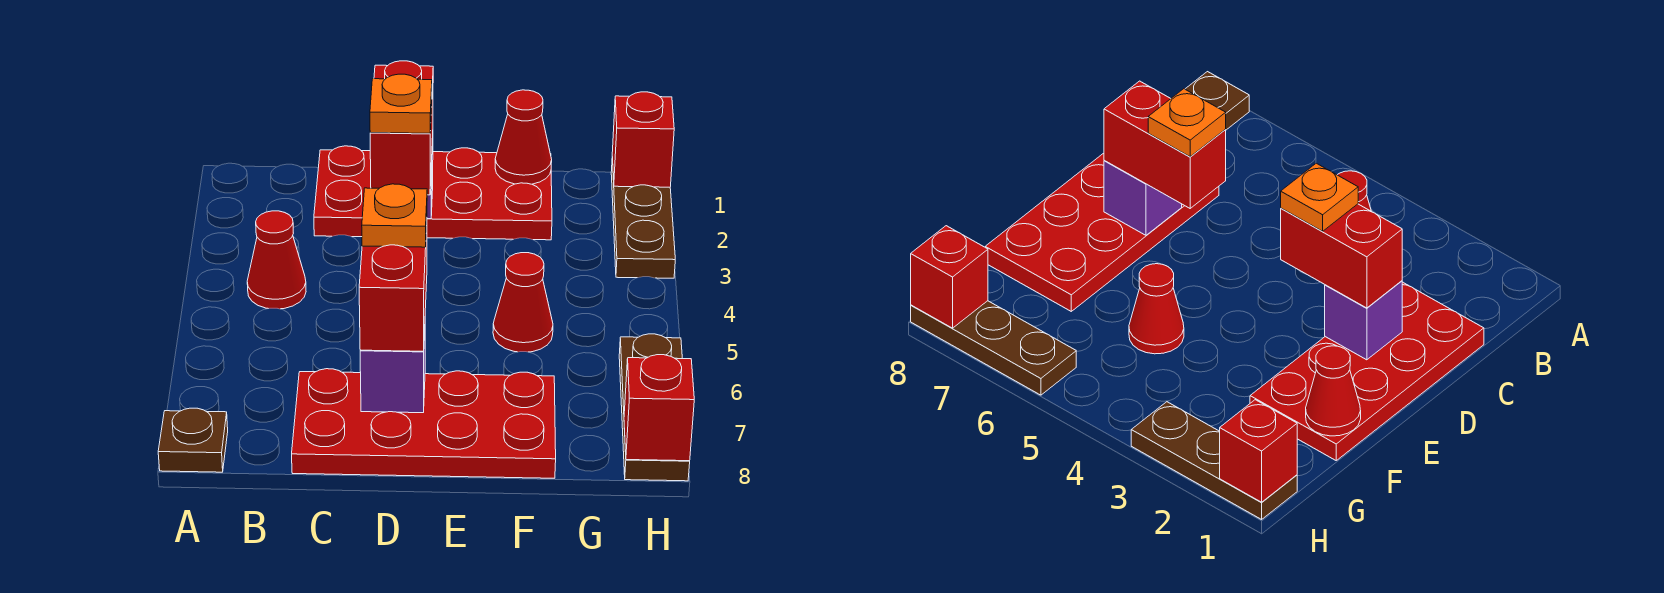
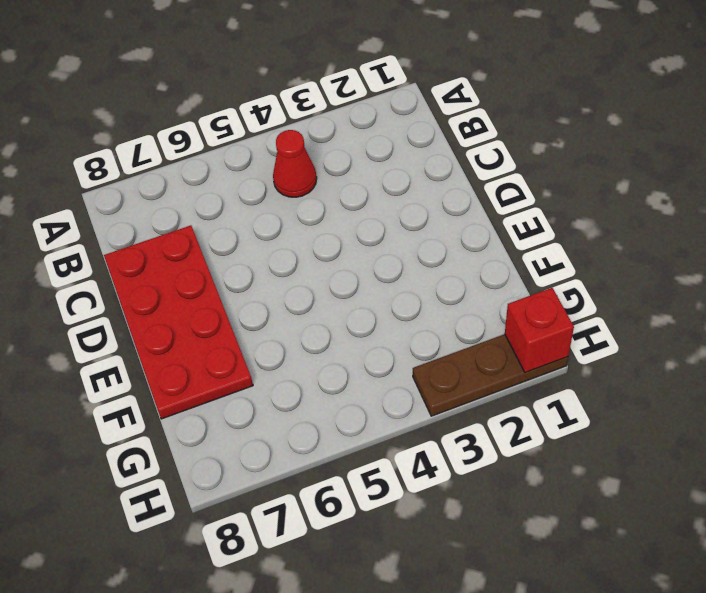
none -> brown plate A8 level 1
none -> red plate C1:F2 level 1
none -> red cone F5 level 1

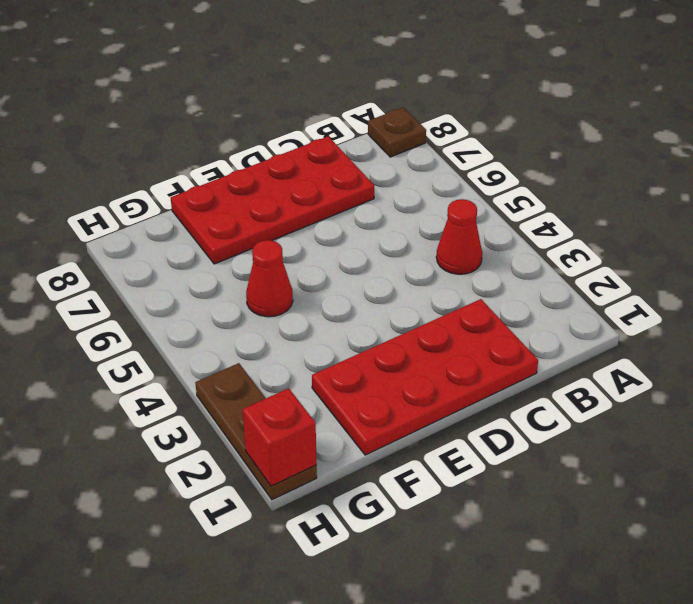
none -> brown plate H6:H8 level 1
none -> purple brick D2 level 2
none -> purple brick D7 level 2

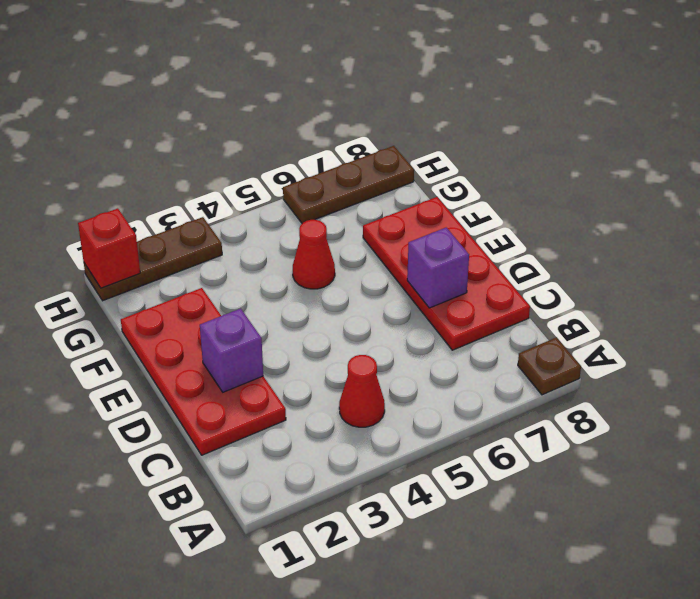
none -> red cone F1 level 2
none -> red brick H8 level 2
none -> red brick D2:D3 level 3

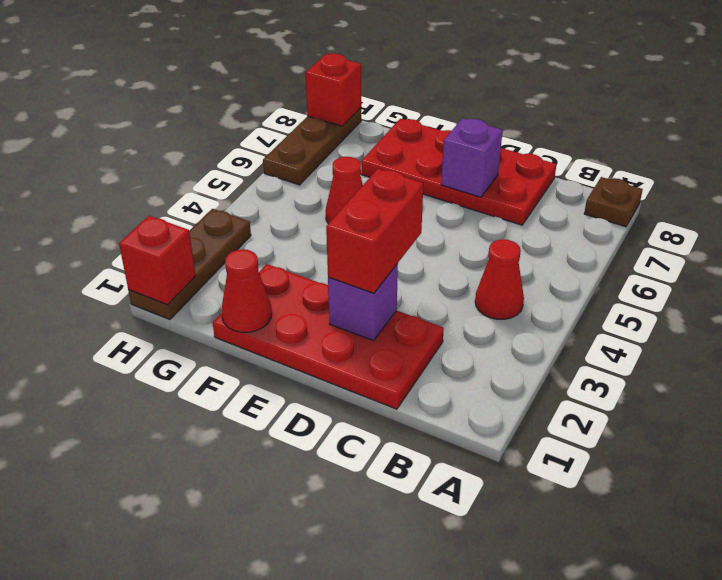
none -> red brick D6:D7 level 3
none -> orange plate D3 level 4
none -> orange plate D6 level 4

